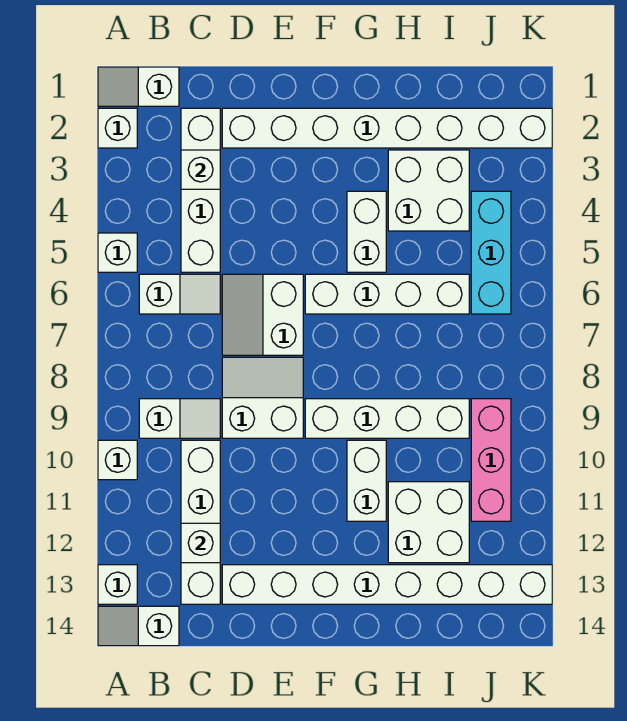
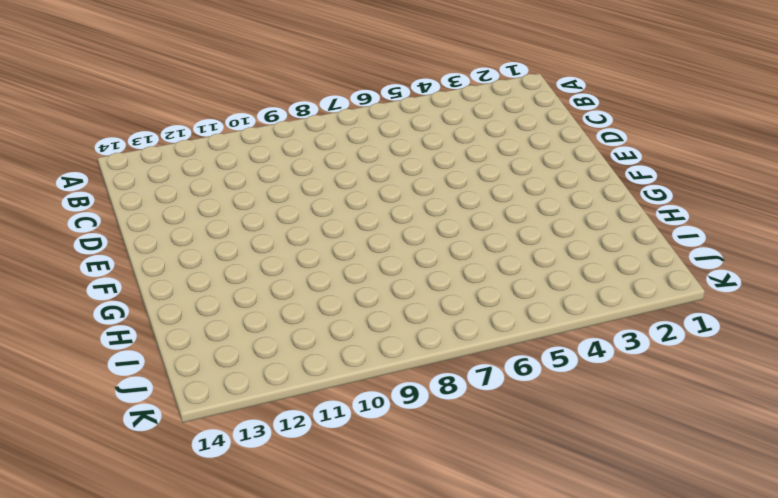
none -> white slope A1:B1 level 1 top B
none -> white brick A2 level 1
none -> white brick A5 level 1

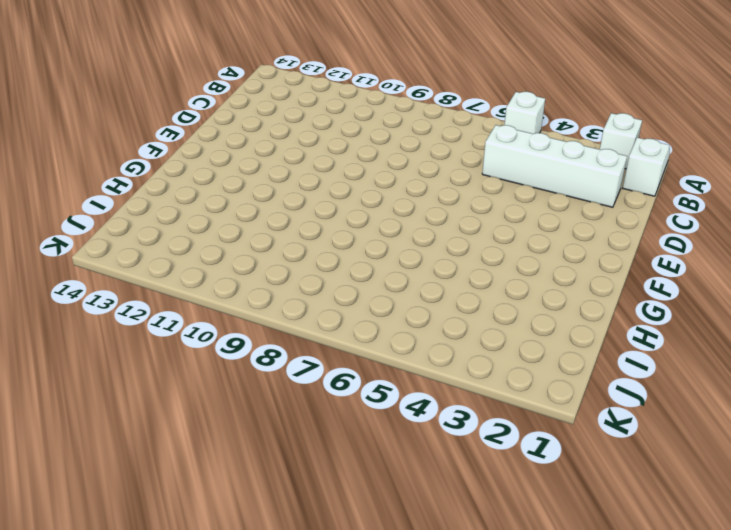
none -> white brick A10 level 1
none -> white brick A13 level 1
none -> white slope A14:B14 level 1 top B

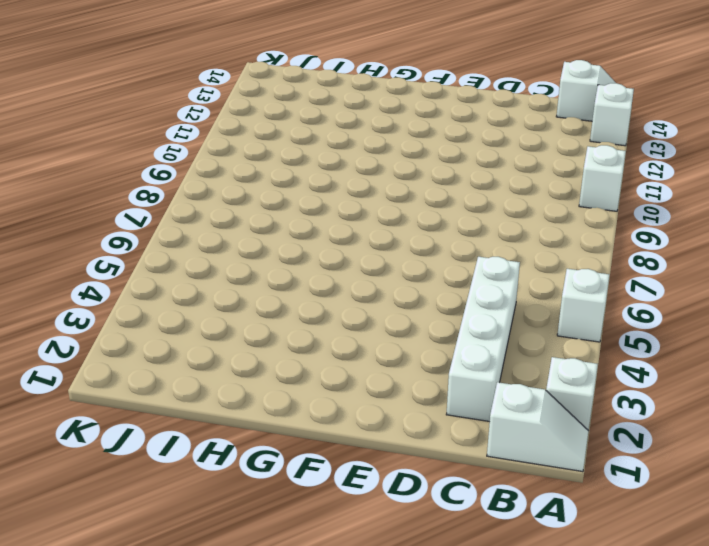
none -> white slope B6:C6 level 1 top B
none -> white slope B9:C9 level 1 top B
none -> white brick C10:C13 level 1

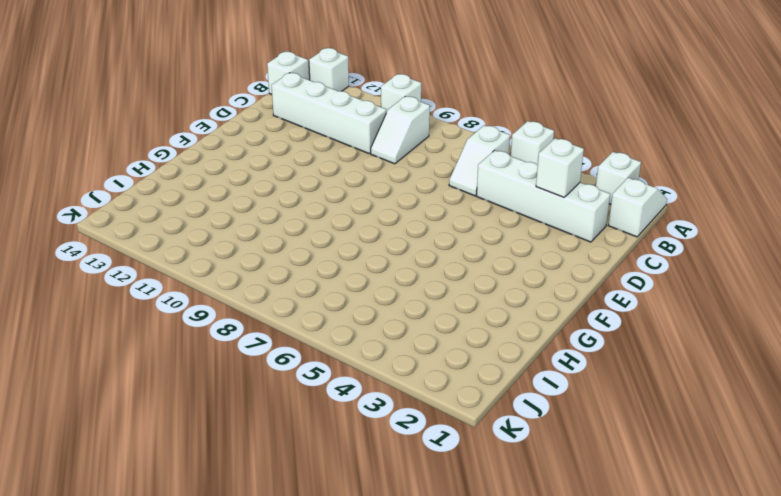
none -> white brick D2:K2 level 1
none -> white slope D6:E7 level 1 top E
none -> white slope D8:E9 level 1 top 9

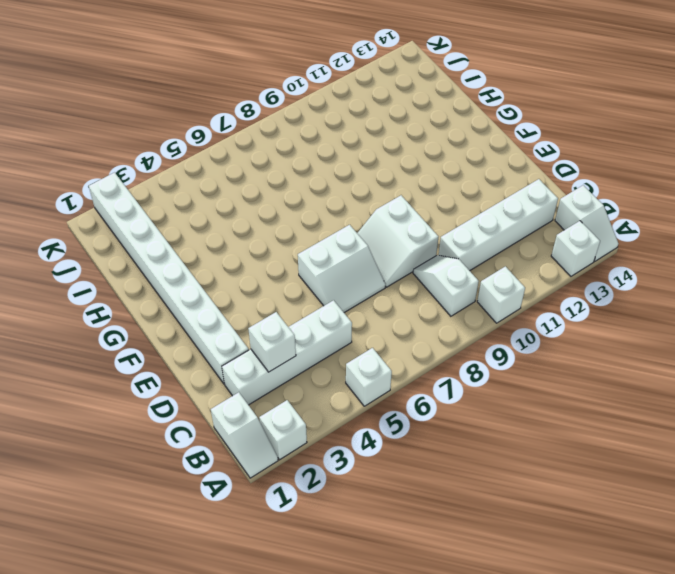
none -> white slope B6:C6 level 1 top B
none -> white brick D13:K13 level 1
none -> white brick F6:I6 level 1

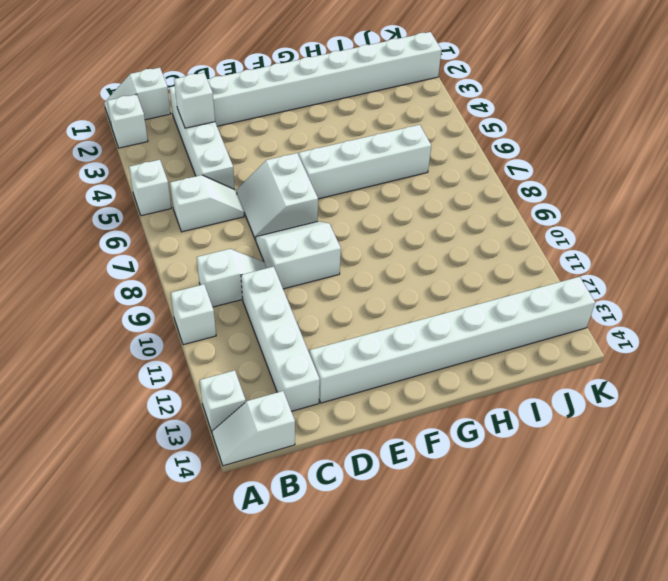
none -> white brick F9:I9 level 1
none -> white brick G4:G5 level 1
none -> white brick G10:G11 level 1

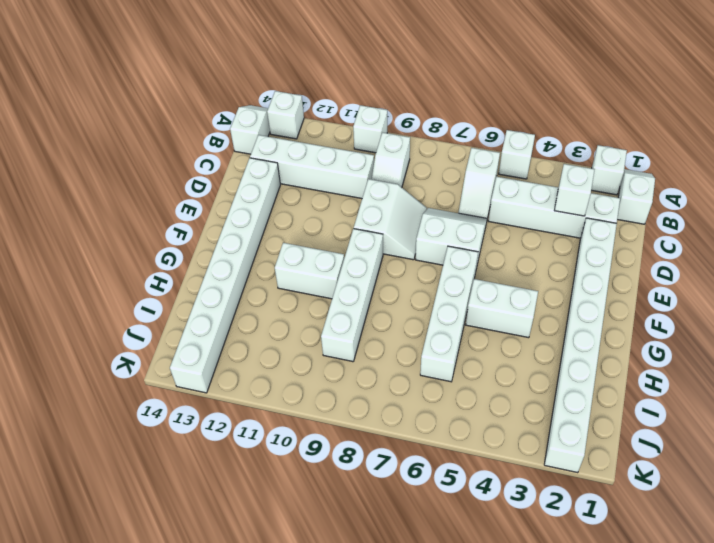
none -> white brick H3:I4 level 1
none -> white brick H11:I12 level 1
none -> cyan brick J4:J6 level 1

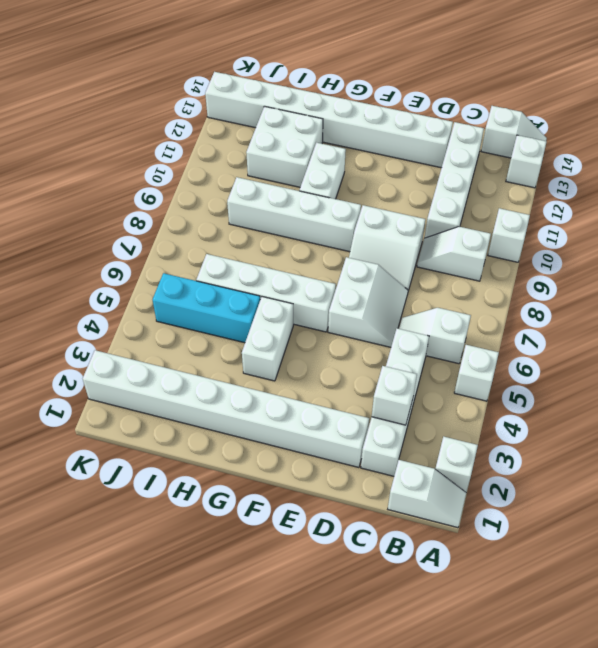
cyan brick H5:J5 level 1 -> cyan brick J4:J6 level 1
none -> white brick H3:I4 level 1
none -> pink brick J9:J11 level 1
none -> white brick C12 level 2

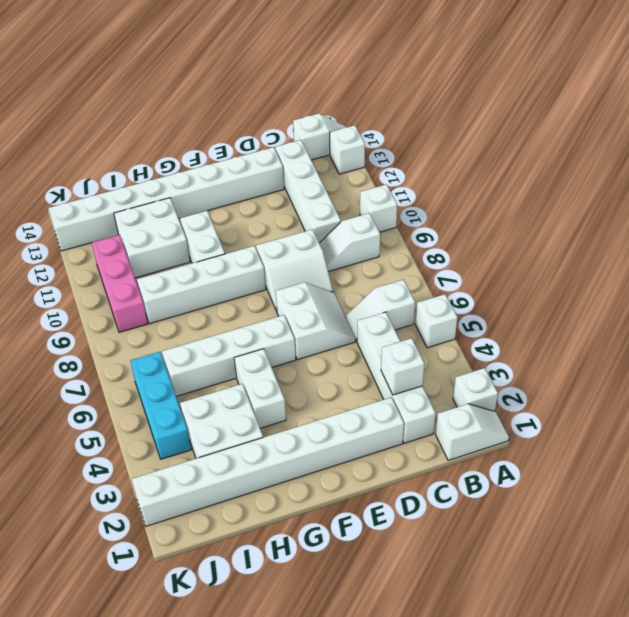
none -> white brick C12 level 2

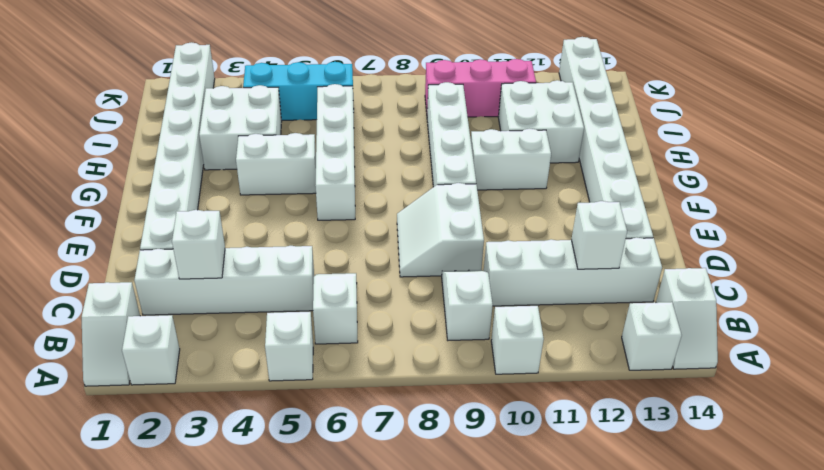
none -> white slope D6:E7 level 1 top E

